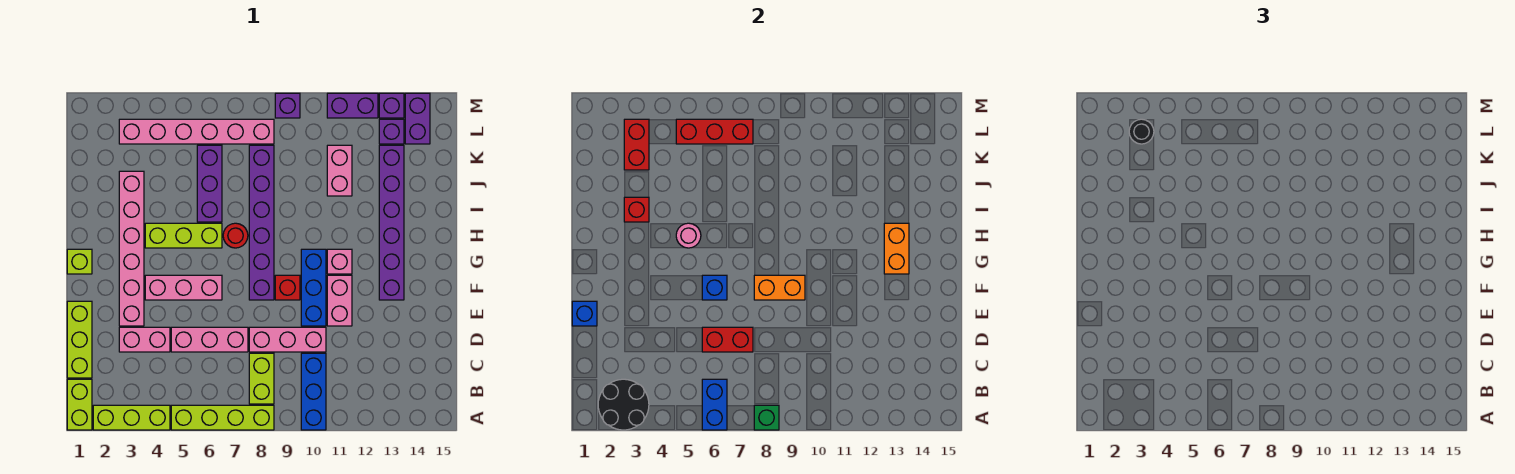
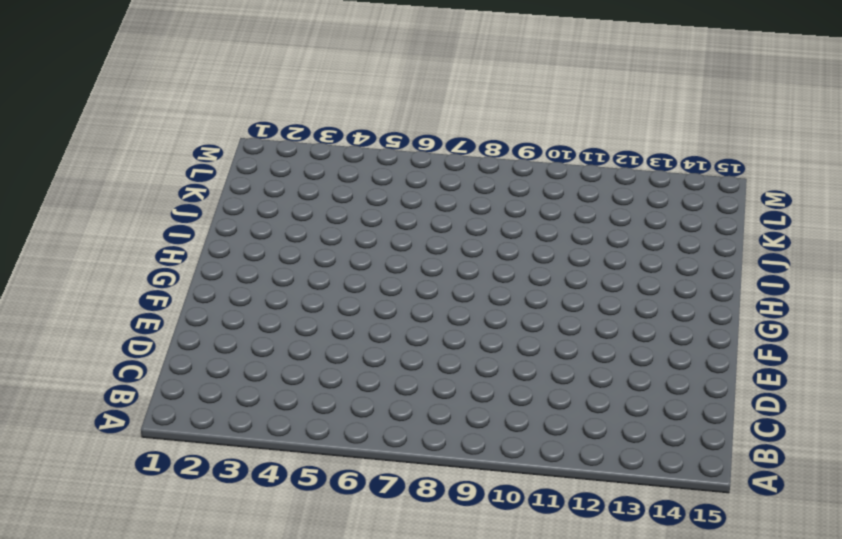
none -> lime brick A1:B1 level 1
none -> lime brick A2:A4 level 1
none -> lime brick A5:A8 level 1
none -> blue brick A10:C10 level 1

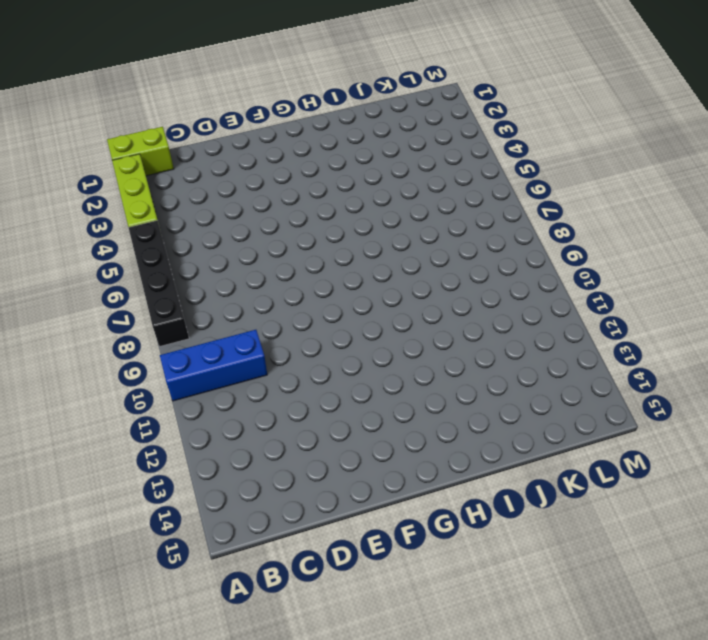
black brick A5:A8 level 1 -> lime brick A5:A8 level 1
none -> lime brick B8:C8 level 1
none -> lime brick C1:E1 level 1
none -> pink brick D3:D4 level 1
none -> pink brick D5:D7 level 1

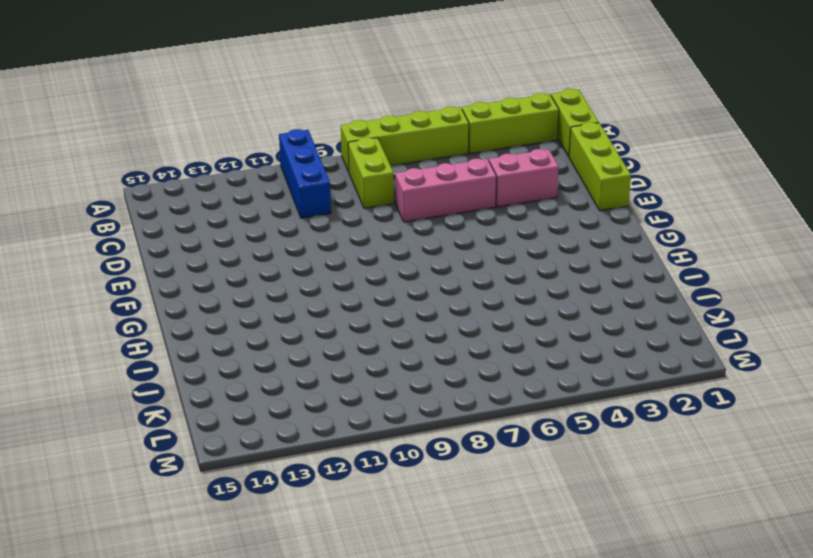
none -> pink brick D8:D10 level 1
none -> pink brick E3:J3 level 1
none -> blue brick E10:G10 level 1
none -> pink brick E11:F11 level 1

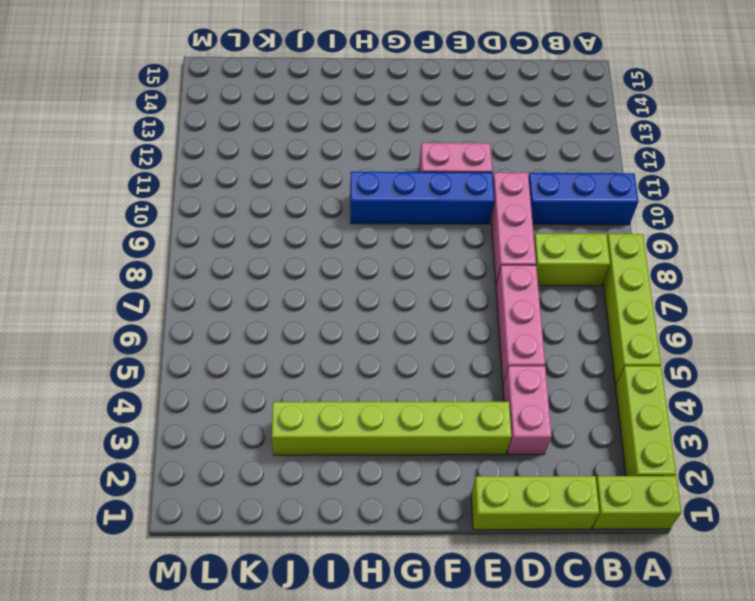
lime brick E3:J3 level 1 -> pink brick E3:J3 level 1
blue brick E10:H10 level 1 -> blue brick E10:G10 level 1
none -> pink brick F4:F6 level 1
none -> purple brick F8:K8 level 1
none -> red brick F9 level 1
none -> purple brick F13:K13 level 1

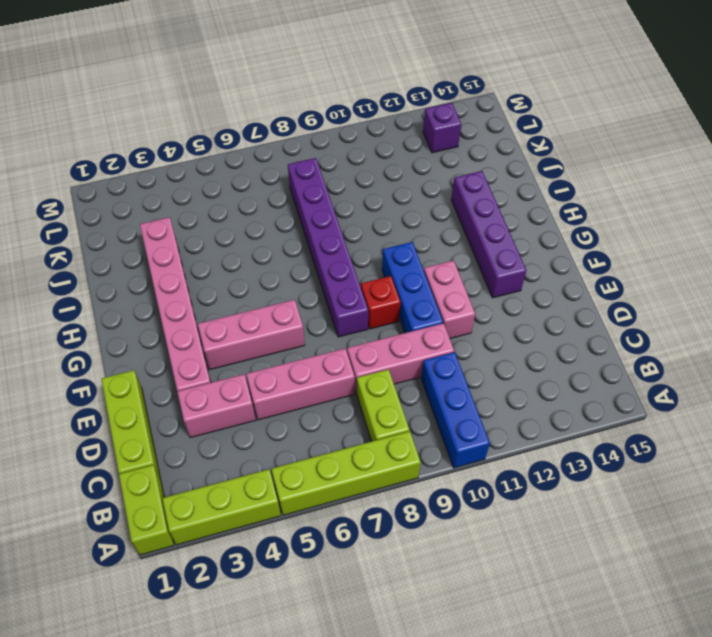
purple brick F13:I13 level 1 -> purple brick F13:K13 level 1
none -> lime brick G1 level 1
none -> pink brick G11 level 1
none -> lime brick H4:H6 level 1
none -> red round brick H7 level 1

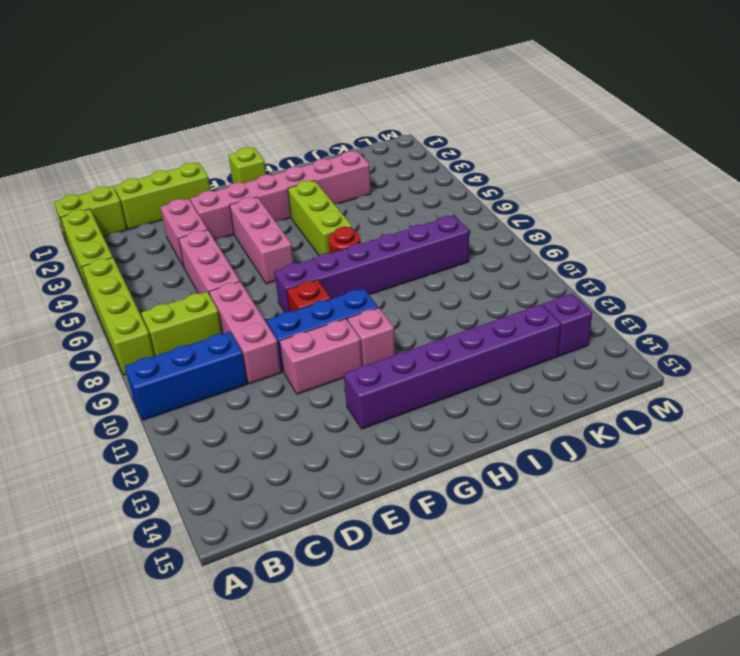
none -> purple brick I6:K6 level 1
none -> pink brick J11:K11 level 1
none -> pink brick L3:L8 level 1
none -> purple brick L14:M14 level 1

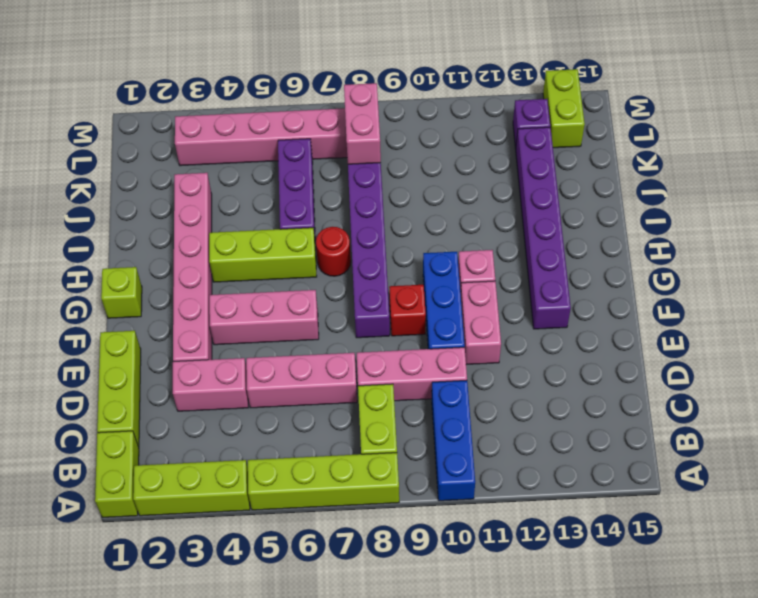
pink brick K8:L8 level 2 -> pink brick J11:K11 level 1
lime brick L14:M14 level 1 -> purple brick L14:M14 level 1
none -> purple brick M9 level 1
none -> purple brick M11:M12 level 1
none -> purple brick M13 level 1
none -> black round brick A2:B3 level 2

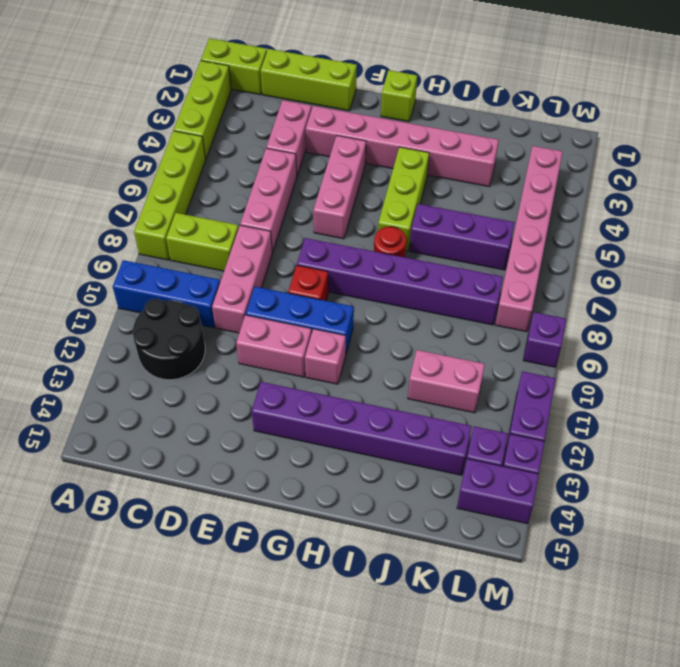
black round brick B11:C12 level 1 -> black round brick A2:B3 level 2
none -> blue brick A6:B6 level 2
none -> green brick A8 level 2
none -> red brick D6:D7 level 2
none -> blue brick E1 level 2

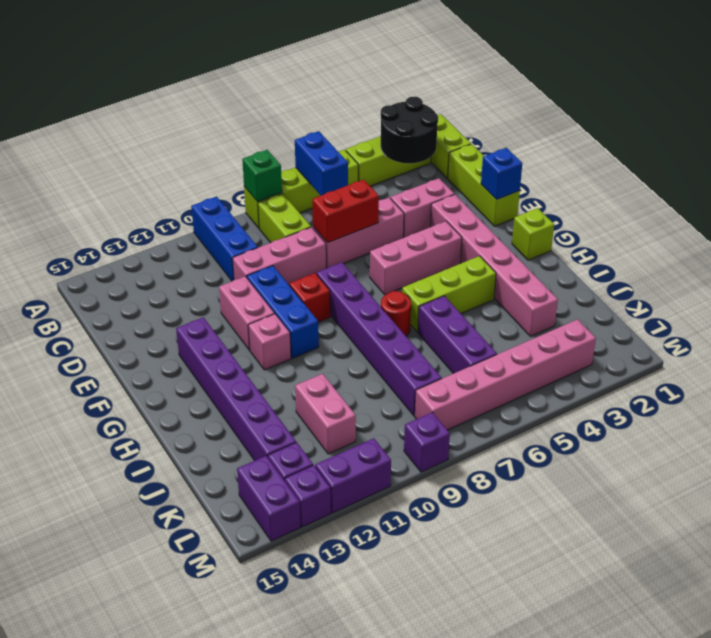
none -> blue brick F6 level 2
none -> orange brick F8:F9 level 2
none -> orange brick G13:H13 level 2
none -> pink round brick H5 level 2

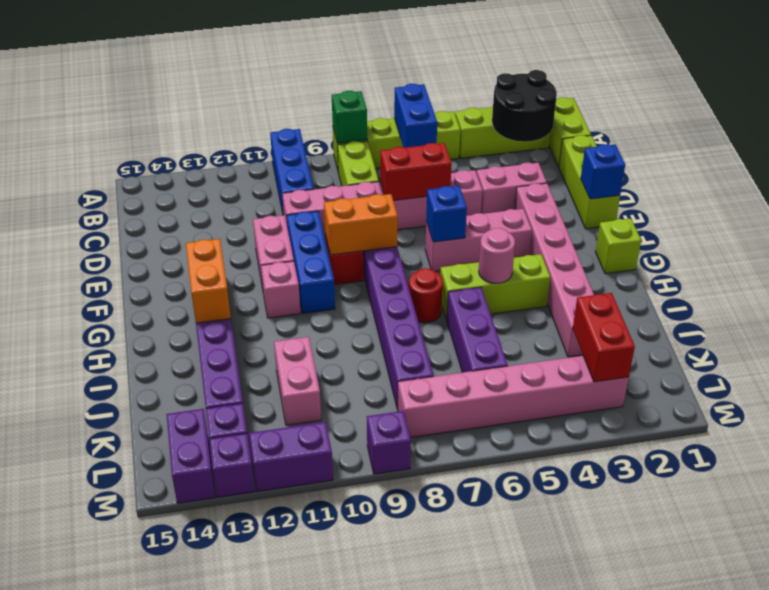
none -> red brick I3 level 2
none -> red brick L5:L7 level 2
none -> black round brick L3 level 3

